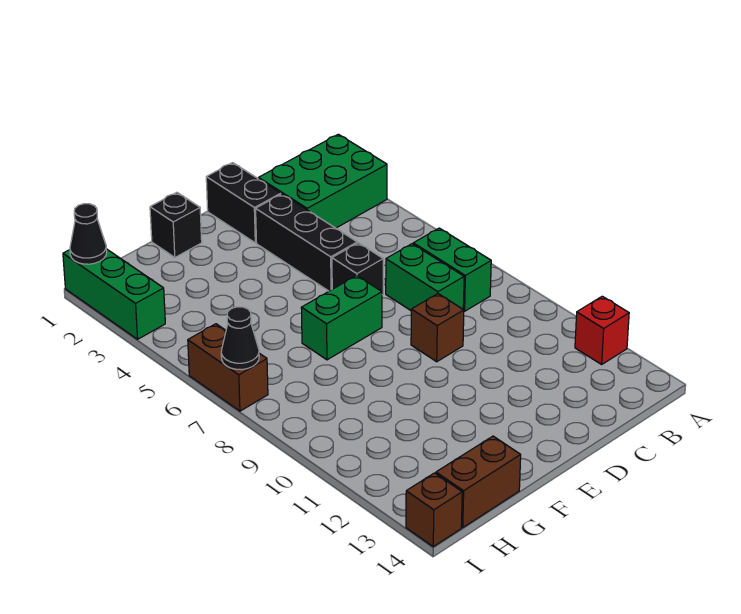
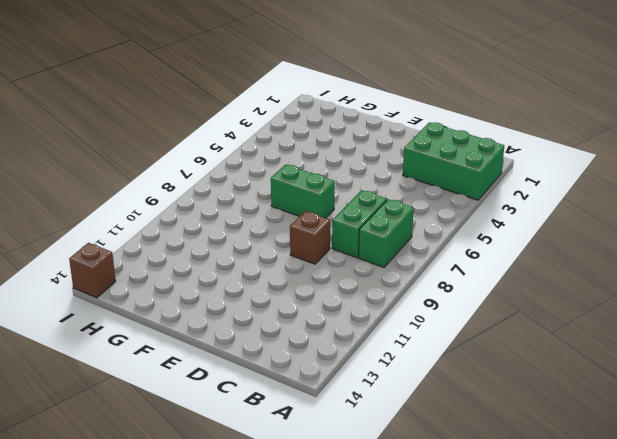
none -> red brick A12 level 1
none -> black brick D1:D2 level 1
none -> black brick D3:D5 level 1

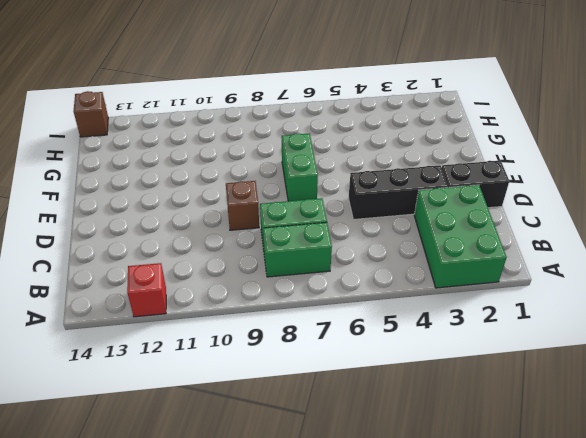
none -> black brick D6 level 1
none -> black brick F1 level 1
none -> brown brick G14:H14 level 1

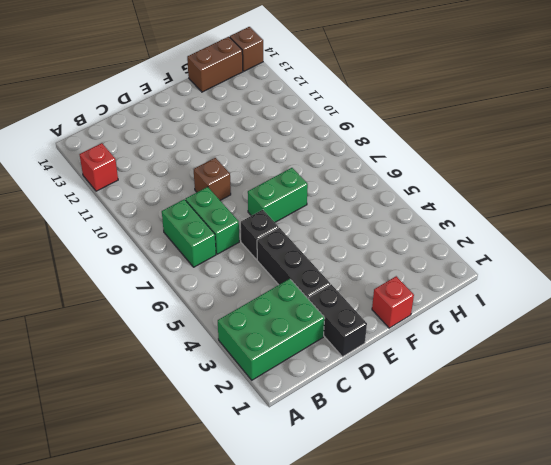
red brick F1 level 1 -> black brick F1 level 1
none -> green brick I1:I3 level 1
none -> brown brick I6:I7 level 1
none -> black cone I1 level 2

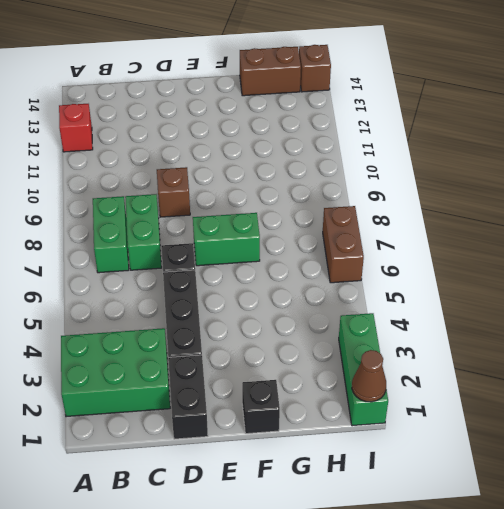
brown cone I1 level 2 -> black cone I1 level 2
none -> black cone I7 level 2

